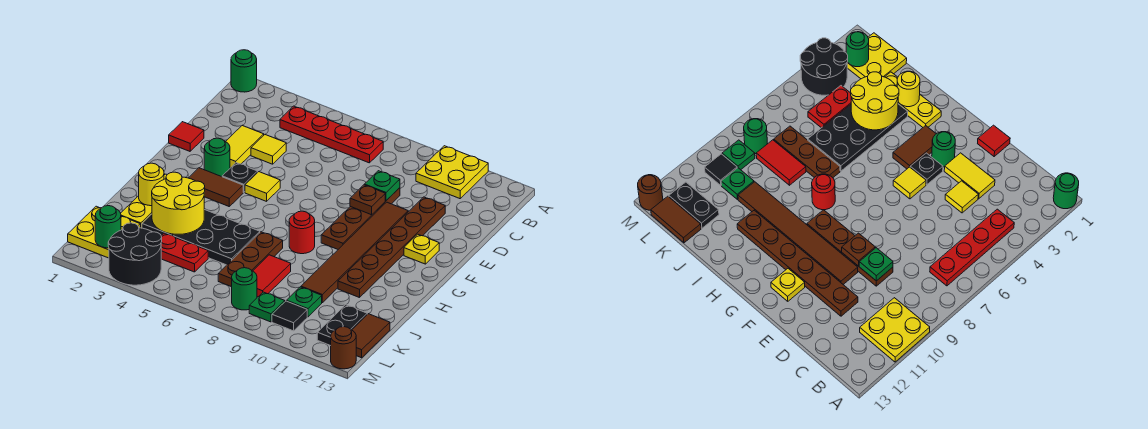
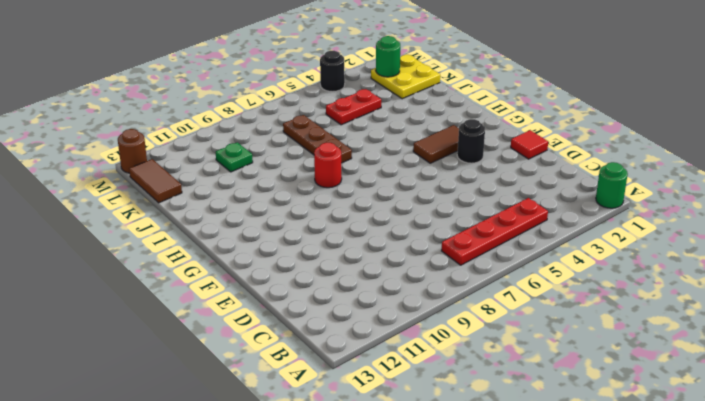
black round brick F3 level 1 -> green round brick F3 level 1
black round brick M4 level 1 -> black round brick L3:M4 level 1
none -> yellow plate A10:B11 level 1
none -> yellow tile D3:E3 level 1
none -> yellow tile D4 level 1
none -> brown plate D9:G9 level 1

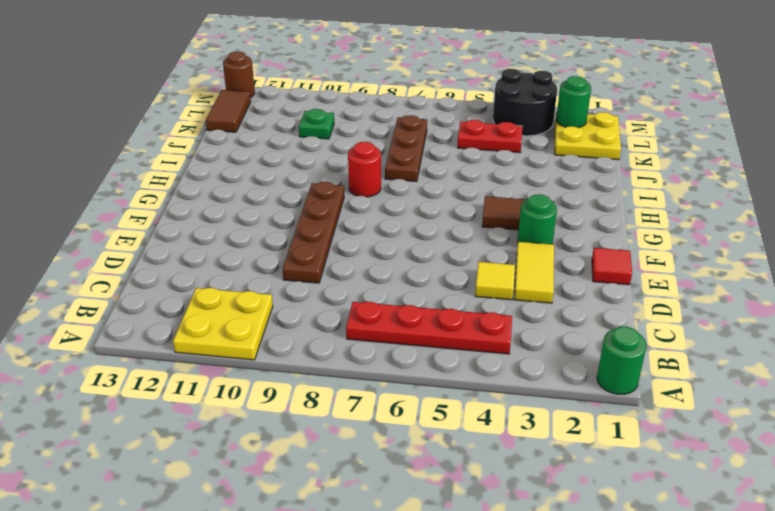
none -> brown plate D11:I11 level 1
none -> brown tile E10:J10 level 1
none -> black plate F4 level 1
none -> yellow tile F5 level 1

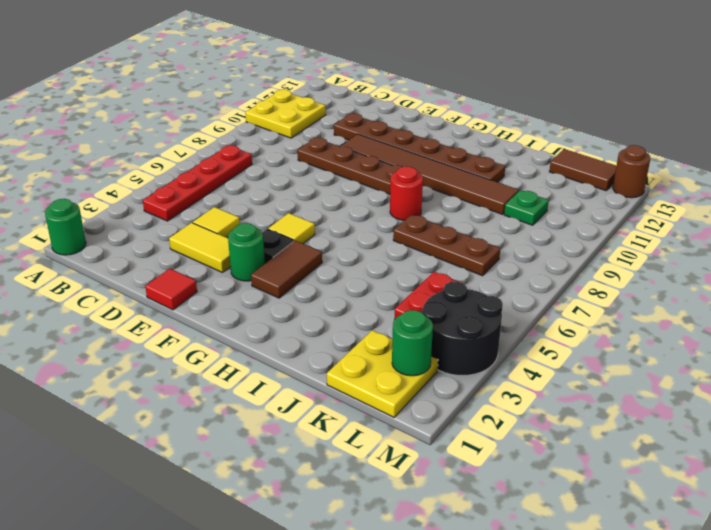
none -> yellow plate F12 level 1
none -> yellow plate H2:J2 level 1
none -> black plate I3:J6 level 1
none -> red tile J8:K8 level 1

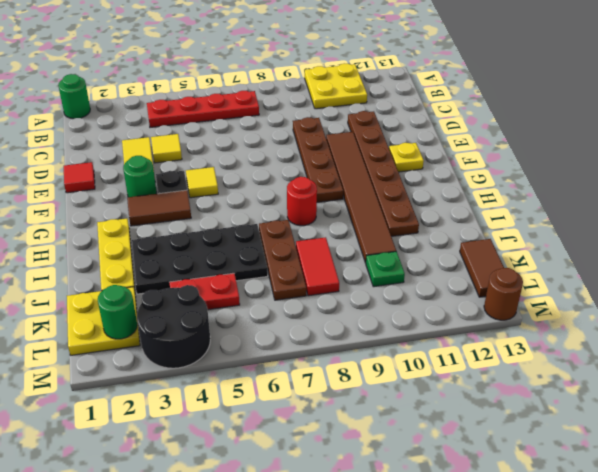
none -> black plate K12:L12 level 1
none -> green round brick L8 level 1
none -> green plate L9 level 1
none -> black tile L10 level 1

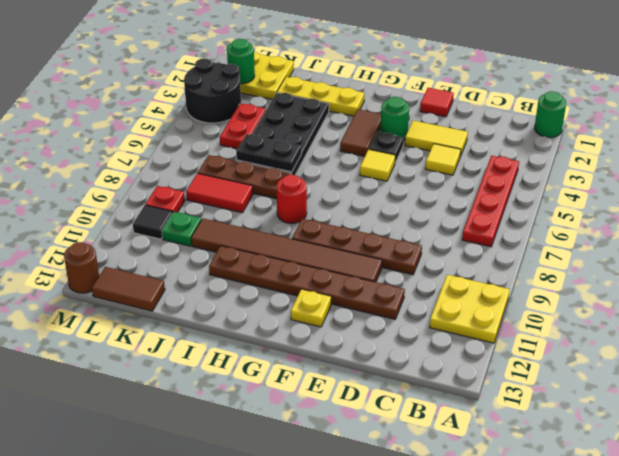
black plate I6:J6 level 2 -> black plate K12:L12 level 1
red plate L9 level 1 -> green plate L9 level 1
none -> green round brick L8 level 1
none -> green plate D9 level 2
none -> brown plate E9 level 2
none -> yellow round brick I2 level 2

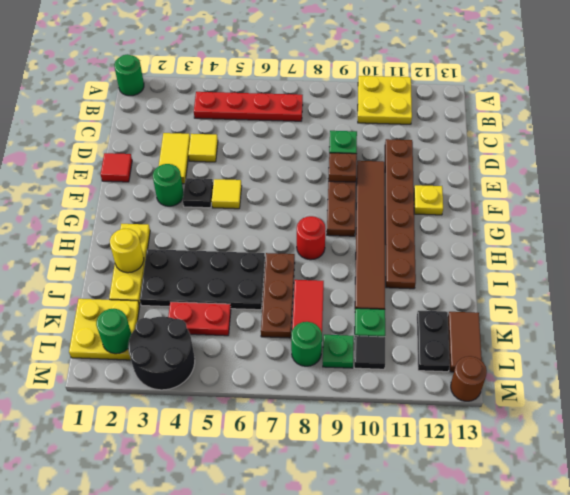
none -> brown tile G3:G4 level 1
none -> yellow round brick I3:J4 level 2

